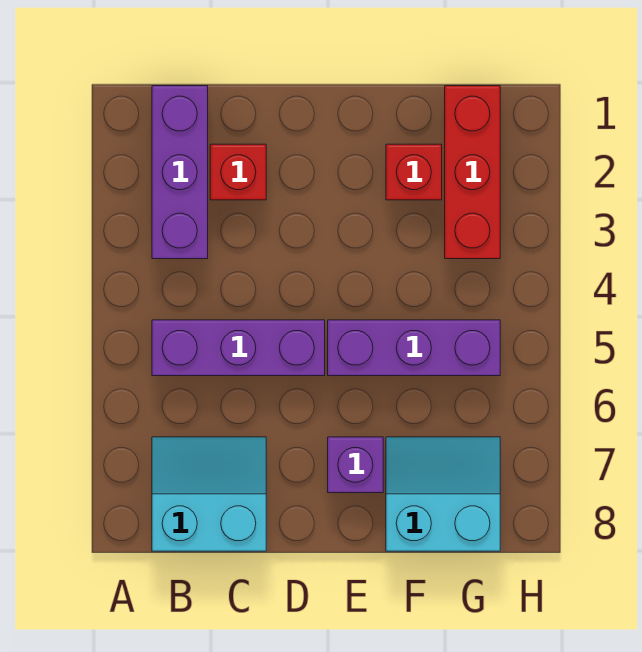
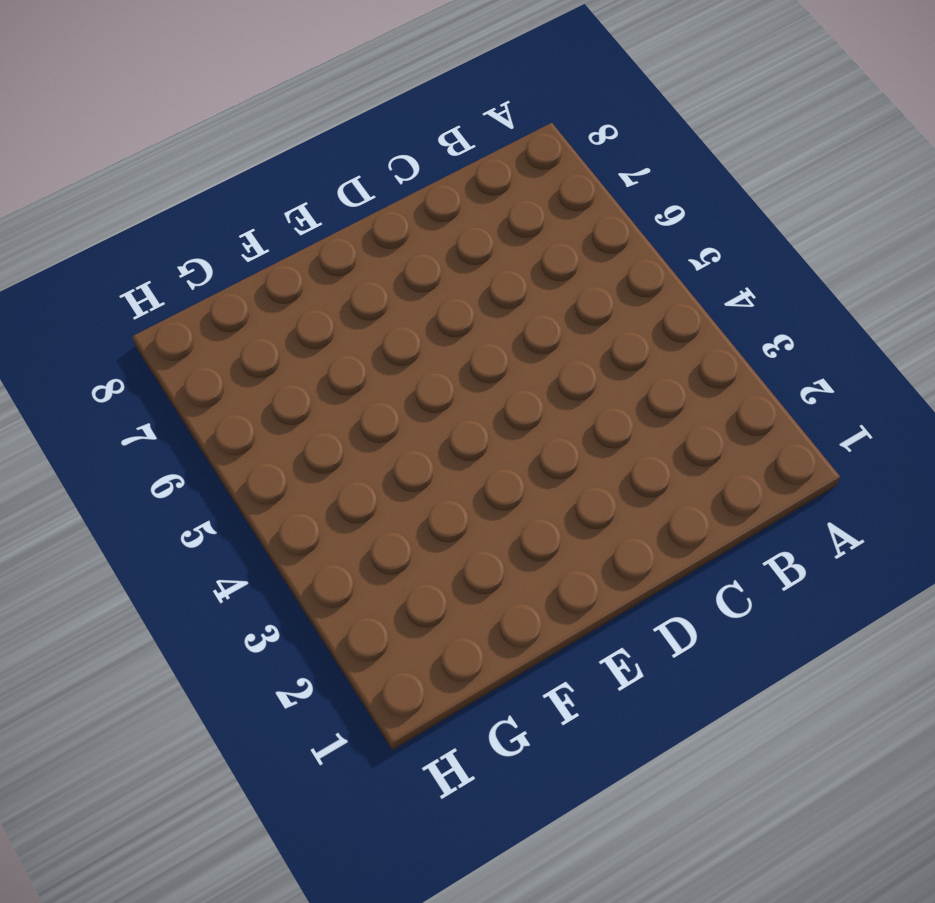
none -> purple brick B1:B3 level 1
none -> purple brick B5:D5 level 1

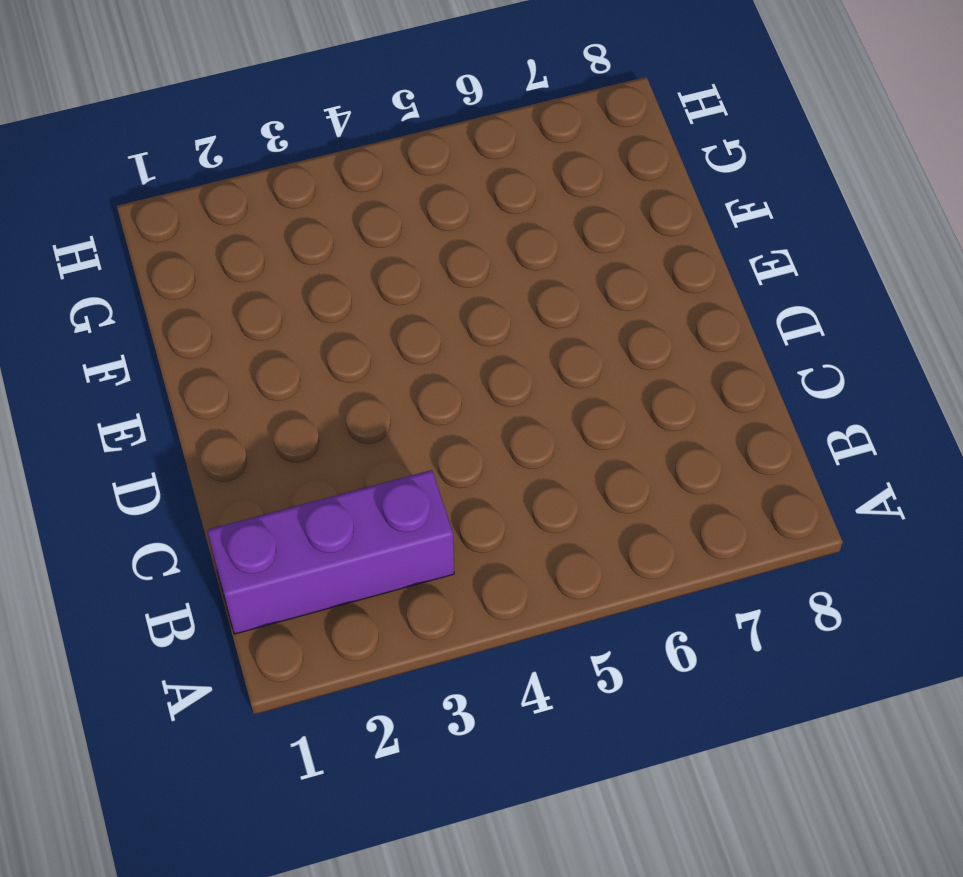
none -> purple brick B5:D5 level 1
none -> cyan slope B7:C8 level 1 top 8

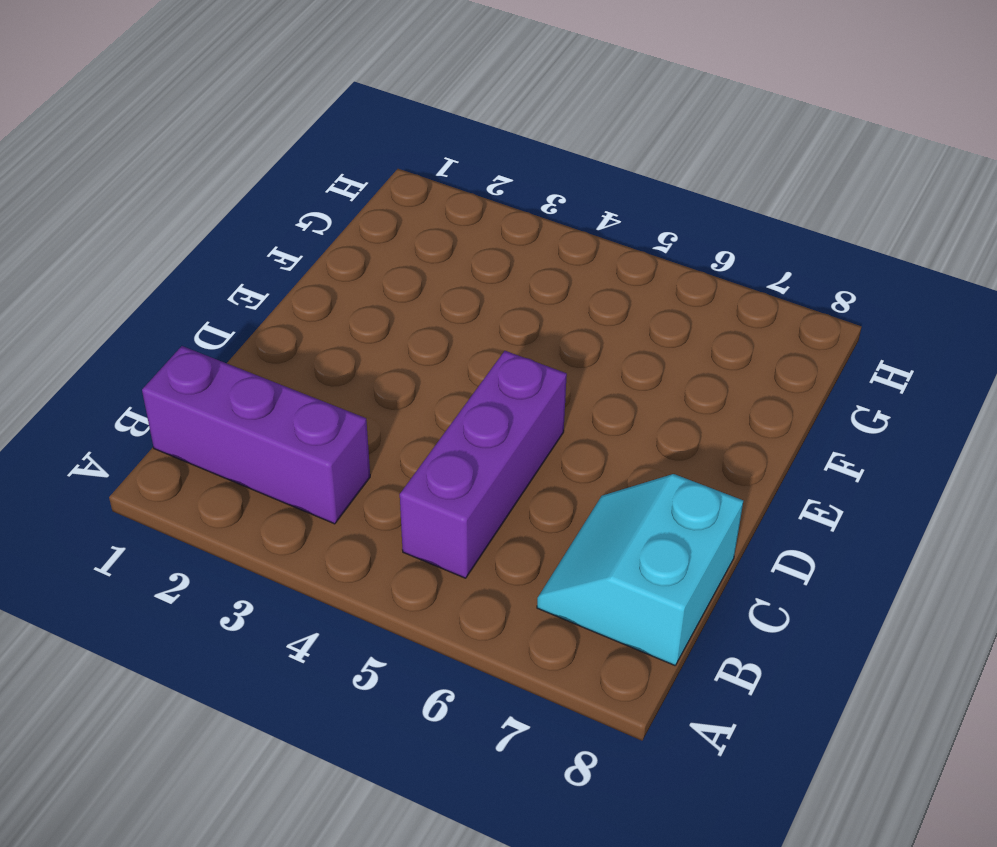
none -> red brick C2 level 1
none -> purple brick E5:G5 level 1

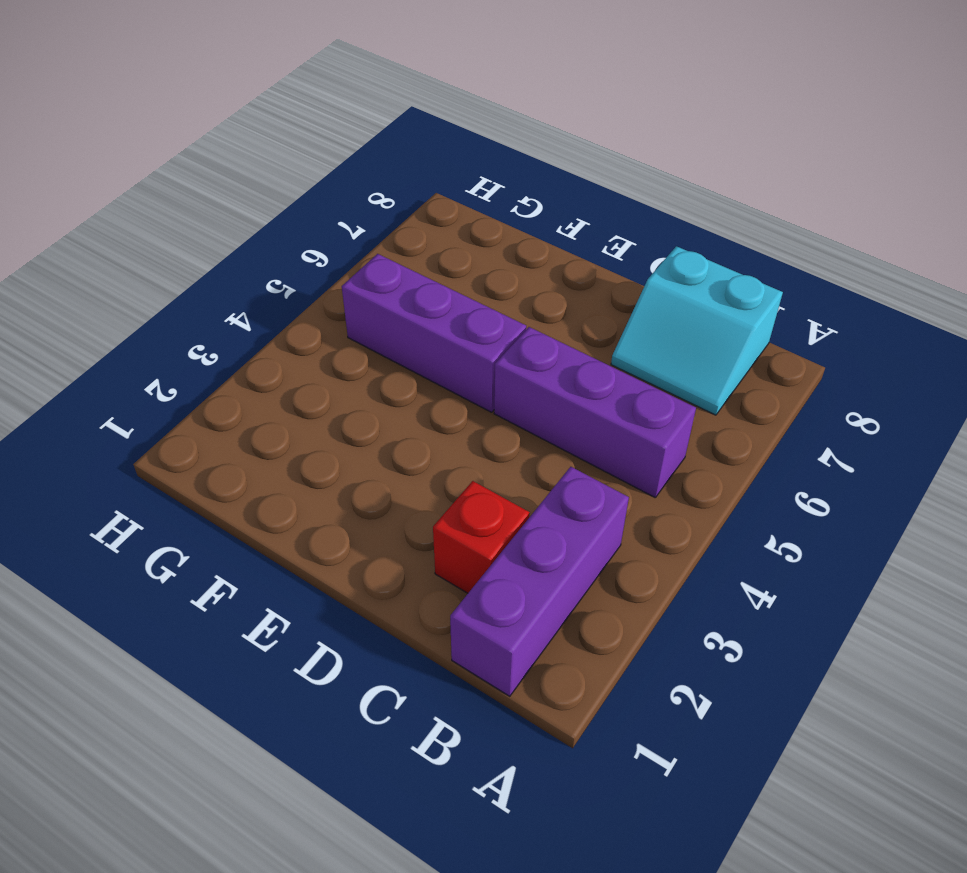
none -> purple brick E7 level 1
none -> red brick F2 level 1

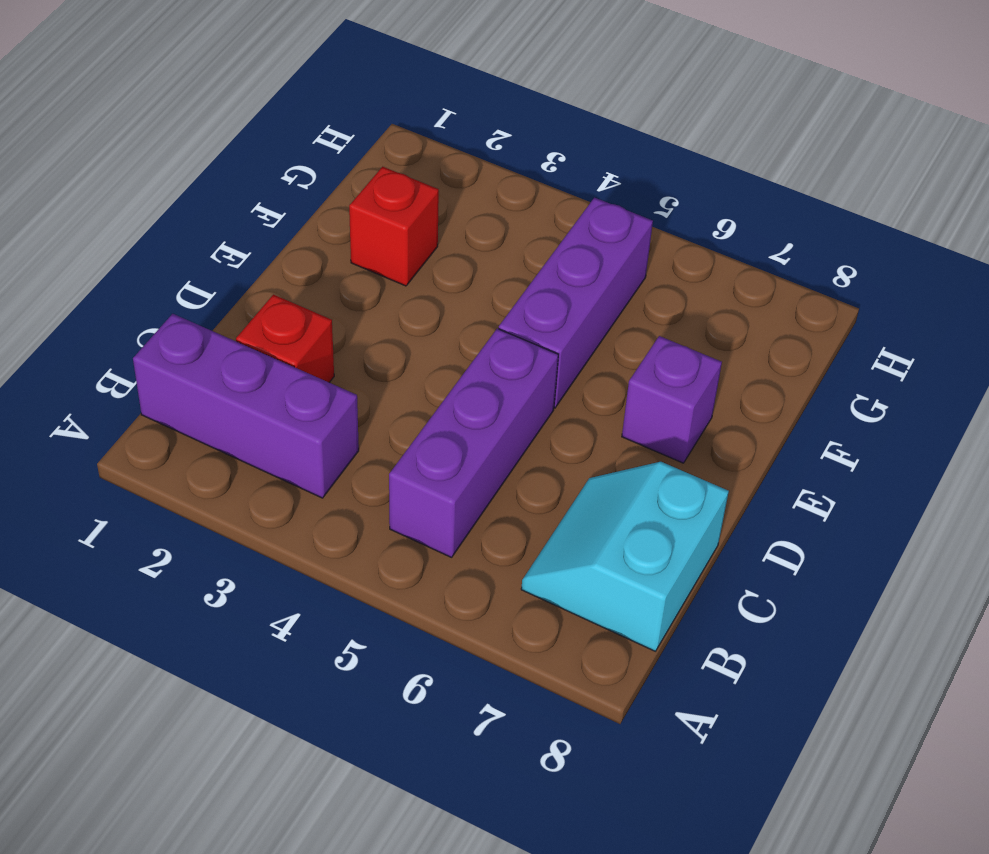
none -> cyan slope F7:G8 level 1 top 8
none -> red brick G1:G3 level 1

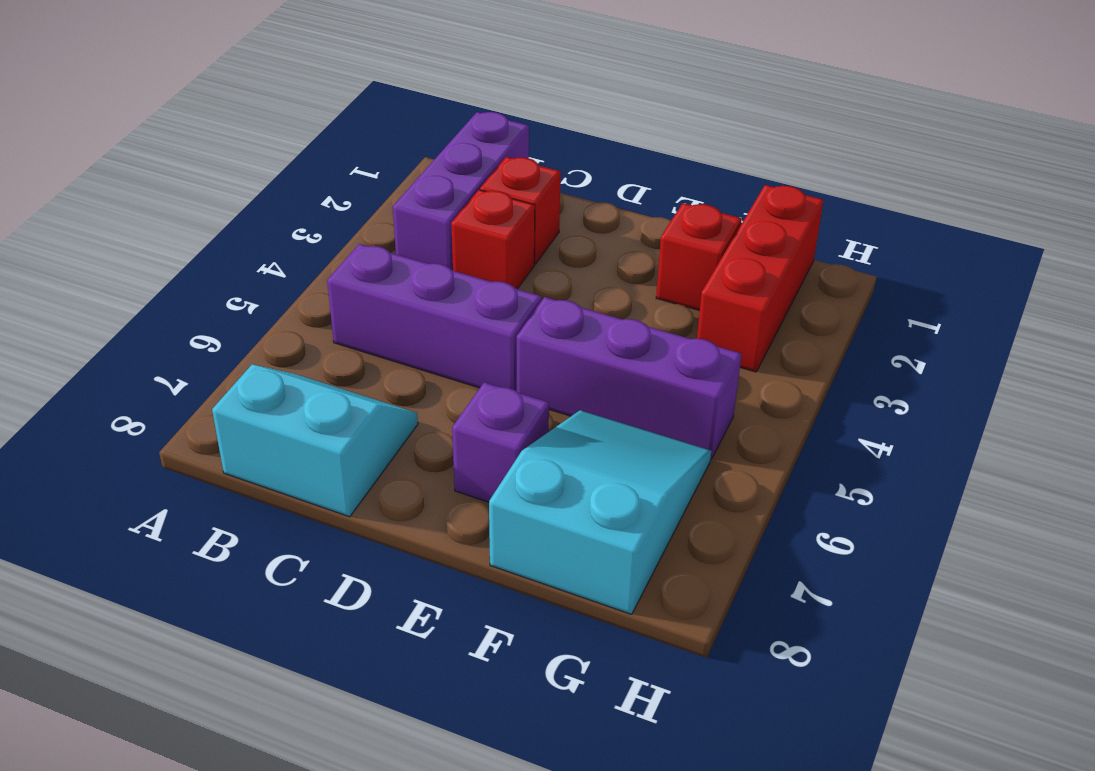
red brick C3 level 1 -> none
cyan slope F6:G8 level 1 top 8 -> cyan slope F7:G8 level 1 top 8

